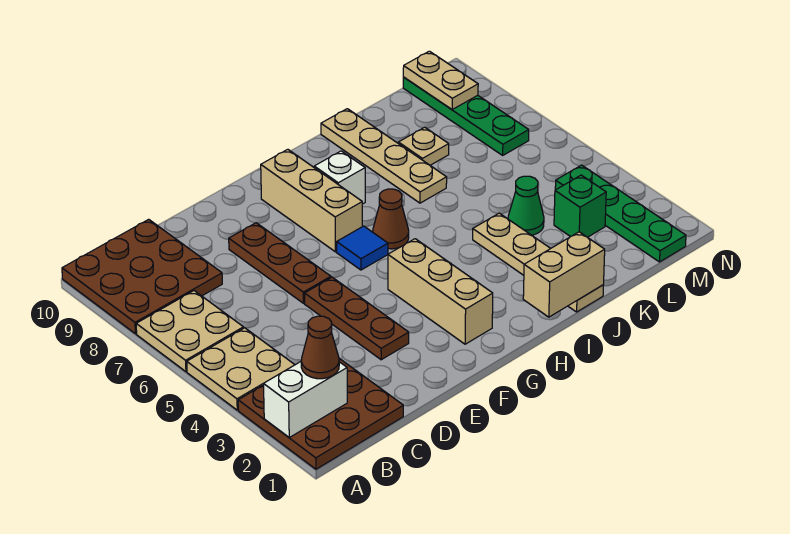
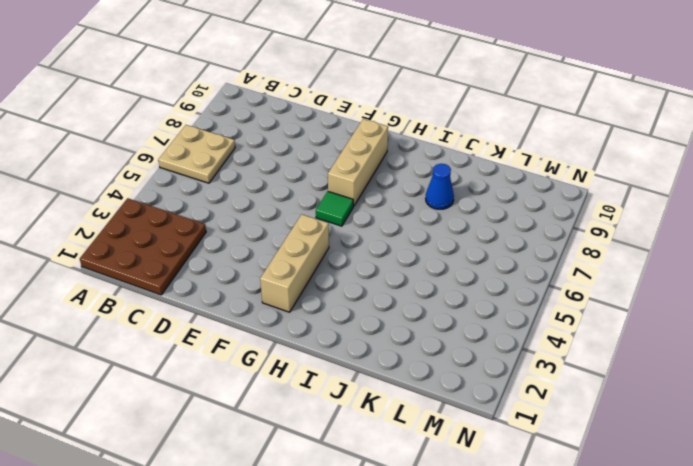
green tile G6 level 1 -> blue tile G6 level 1
blue cone J8 level 1 -> tan plate J7:J10 level 1
none -> tan plate A4:B5 level 1
none -> brown plate A8:C10 level 1
none -> brown plate E3:E5 level 1

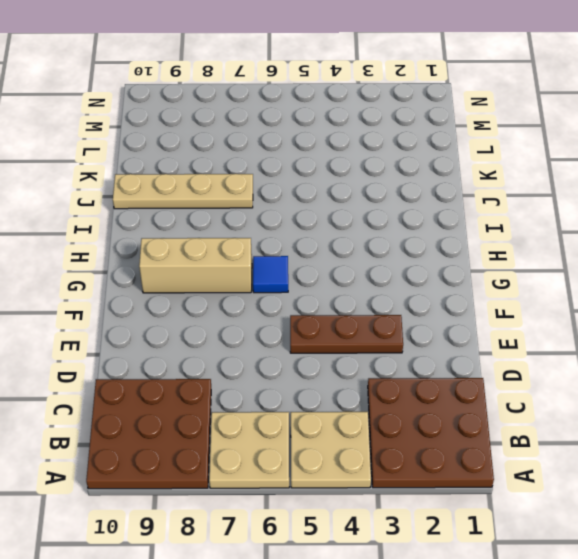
none -> brown plate E6:E8 level 1
none -> tan brick G2:G4 level 1
none -> brown cone H6 level 1

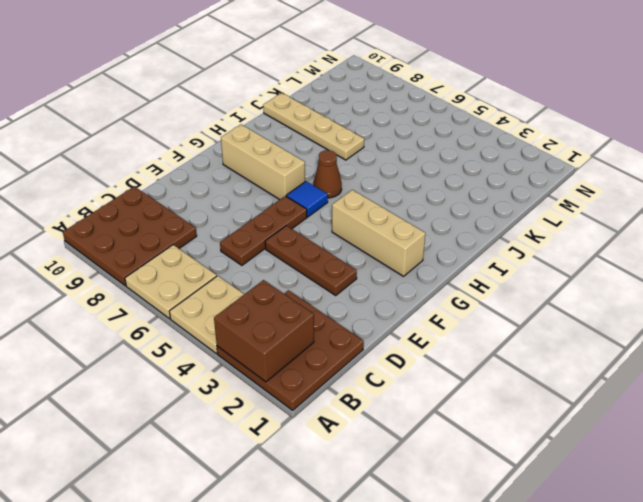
brown brick A2:B3 level 2 -> white brick A2:B2 level 2
brown plate D6:F6 level 1 -> brown plate E6:E8 level 1
none -> white brick H8 level 1
none -> tan plate J1:J4 level 1
none -> green cone K4 level 1

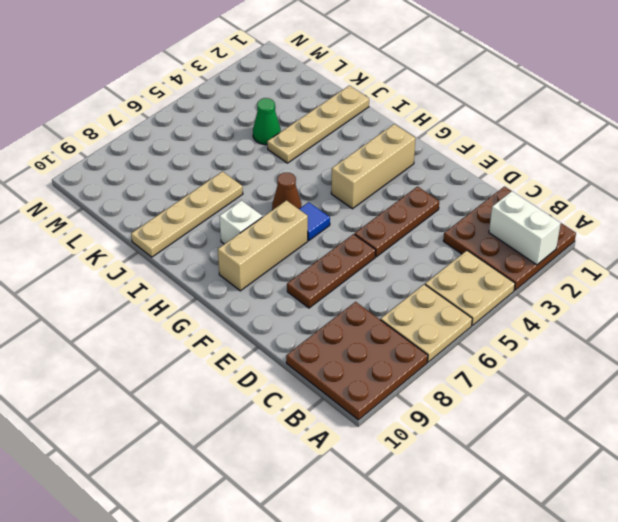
none -> tan plate K8 level 1
none -> green brick L3 level 1
none -> green plate M1:M4 level 1

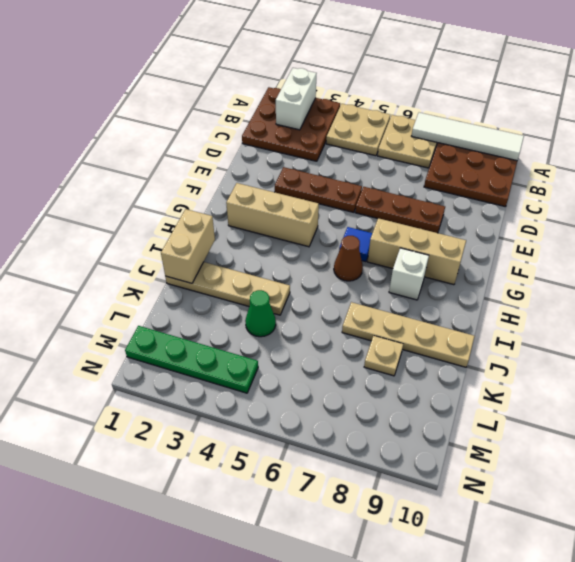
white tile A7:A10 level 2 -> none
none -> green brick L3 level 1
none -> green plate M7:M10 level 1
none -> tan plate M9:M10 level 2

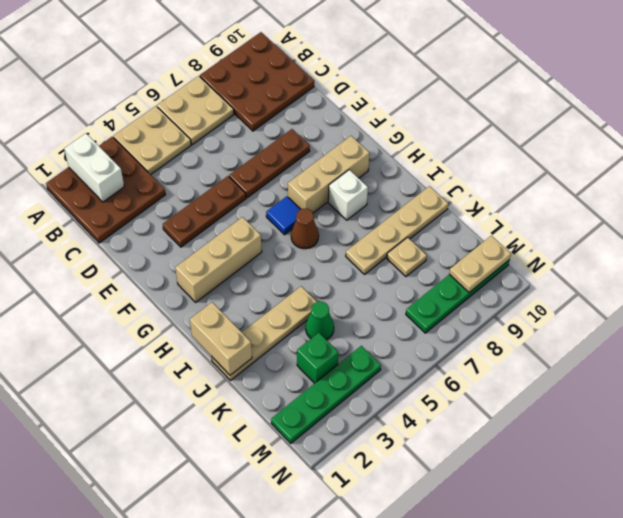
none -> brown cone B2 level 3

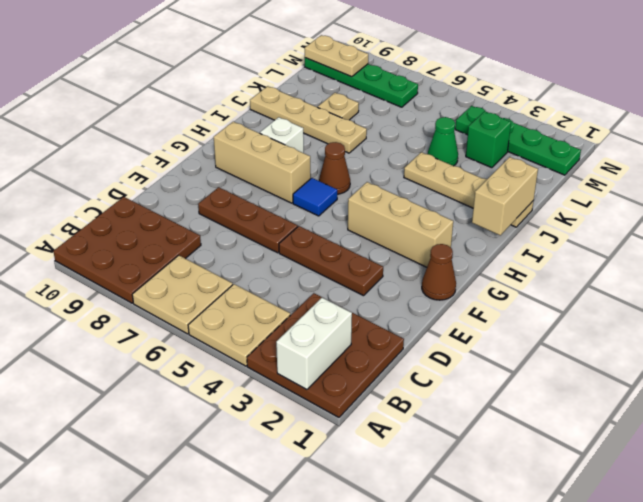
brown cone F1 level 1 -> brown cone B2 level 3

